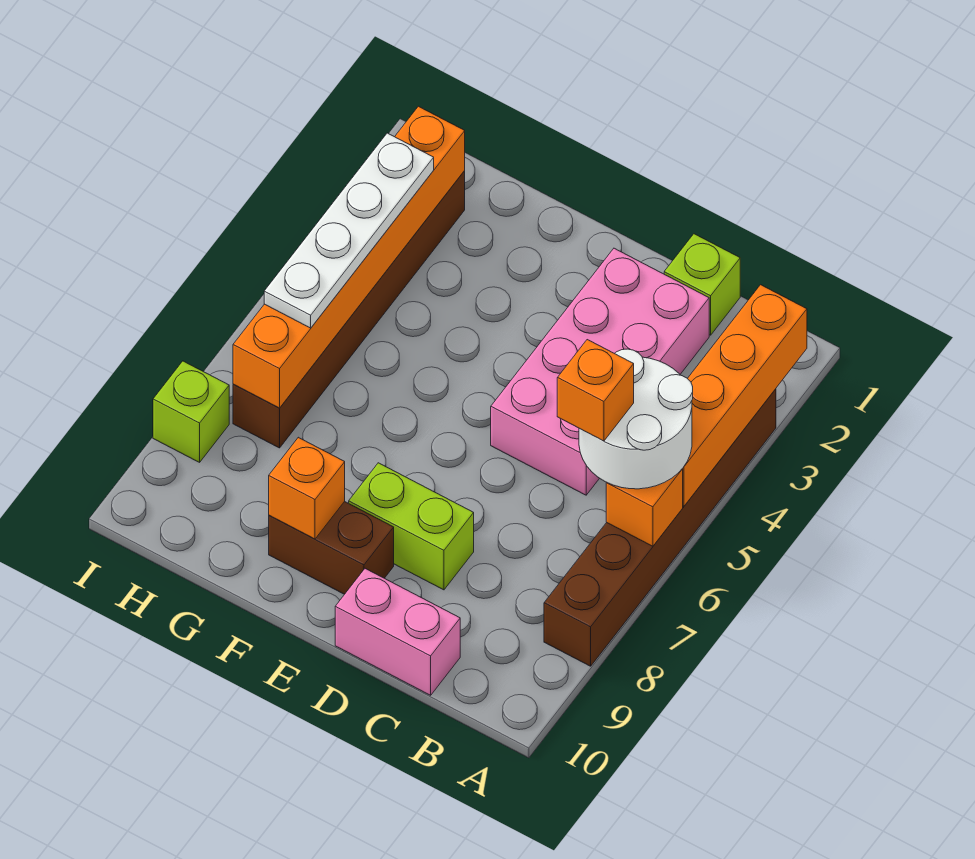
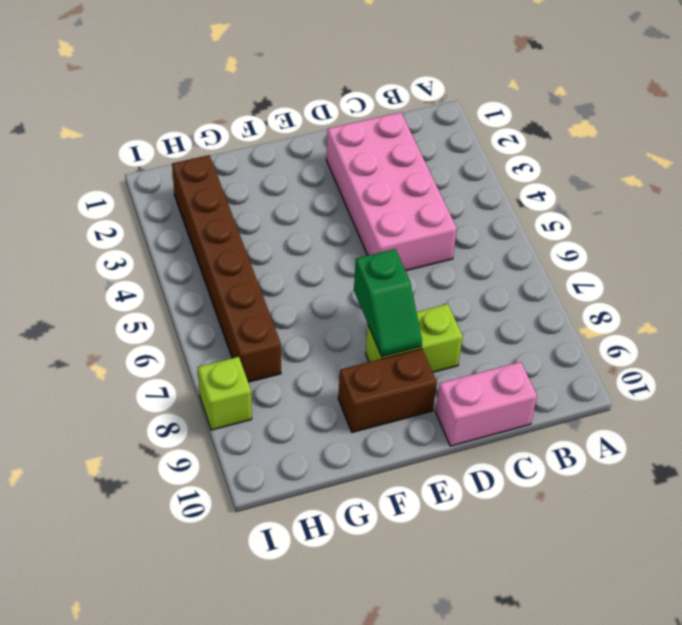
green slope E7:E8 level 2 top 7 -> none
none -> brown brick A3:A8 level 1
none -> lime brick C1 level 1
none -> orange brick A2:A5 level 2

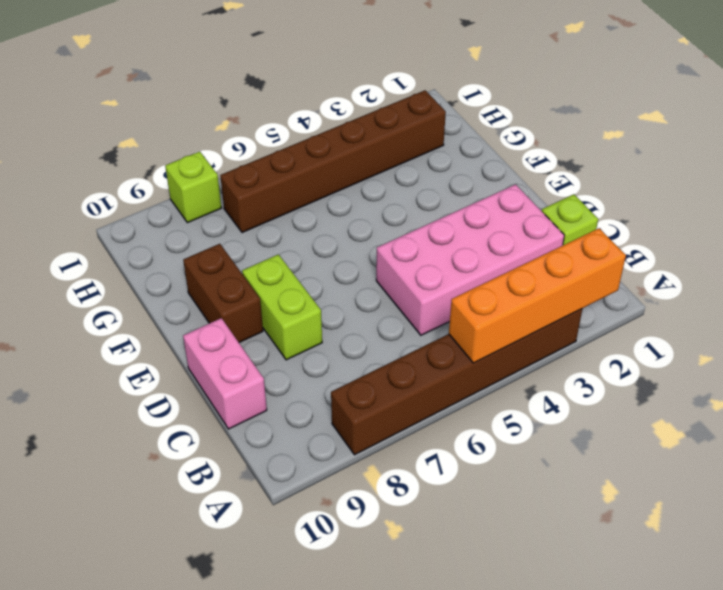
none -> orange brick A6 level 2
none -> orange brick F9 level 2
none -> orange brick H2:H7 level 2

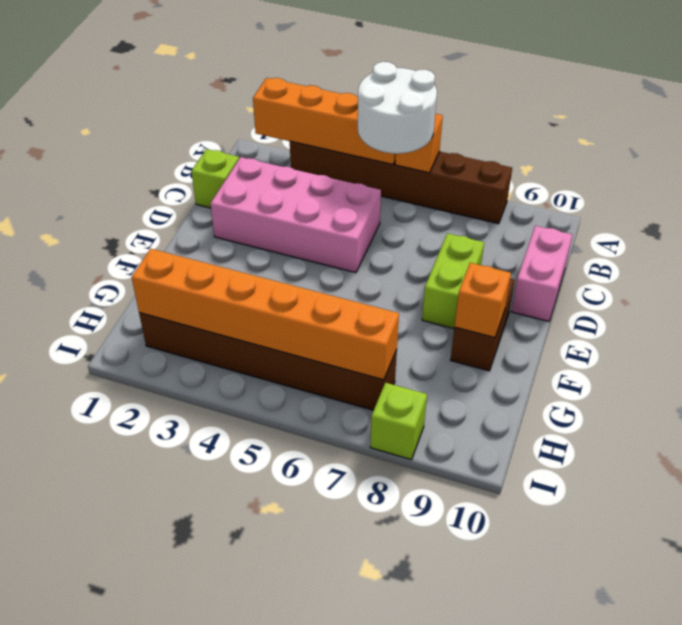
none -> white plate H3:H6 level 3
none -> orange brick B6 level 4

